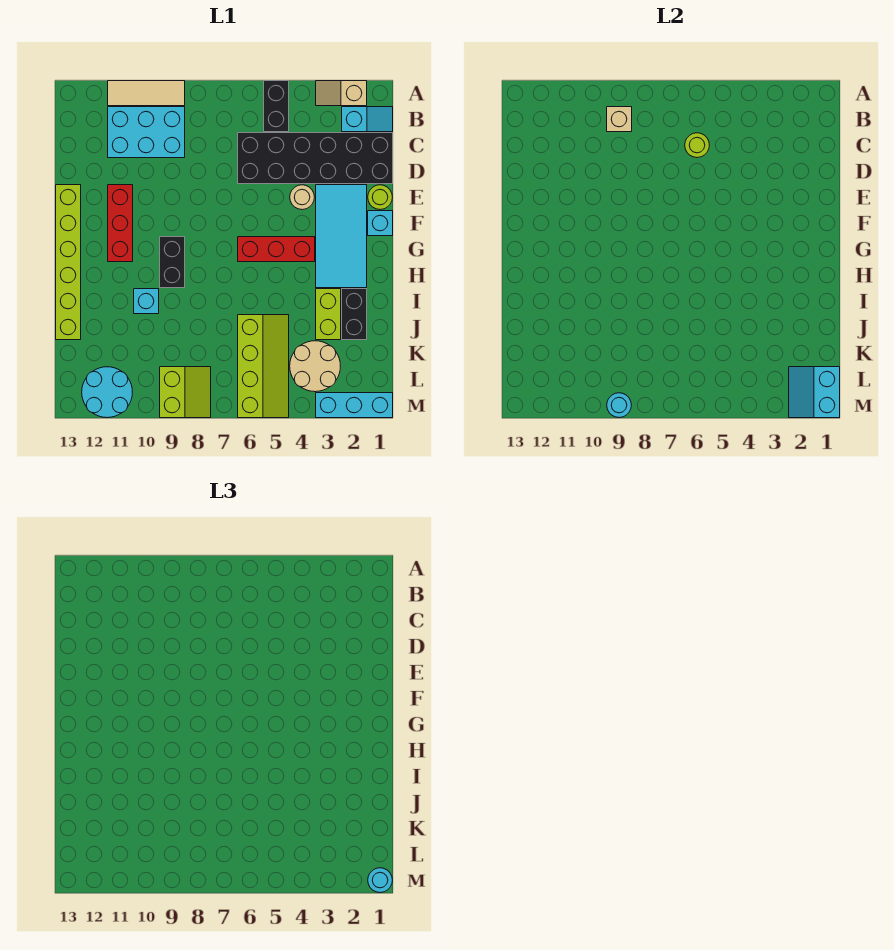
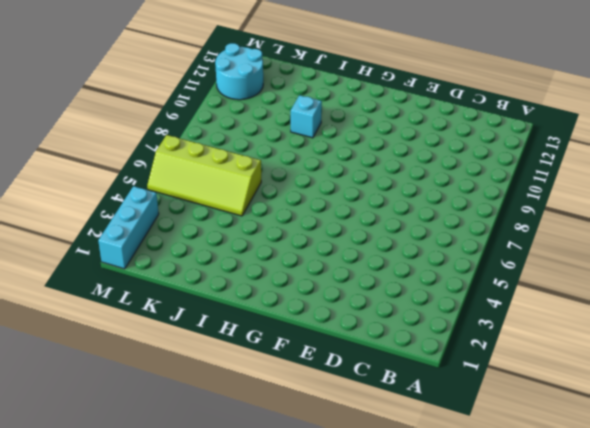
none -> tan slope A2:A3 level 1 top 2
none -> black brick A5:B5 level 1
none -> tan tile A9:A11 level 1

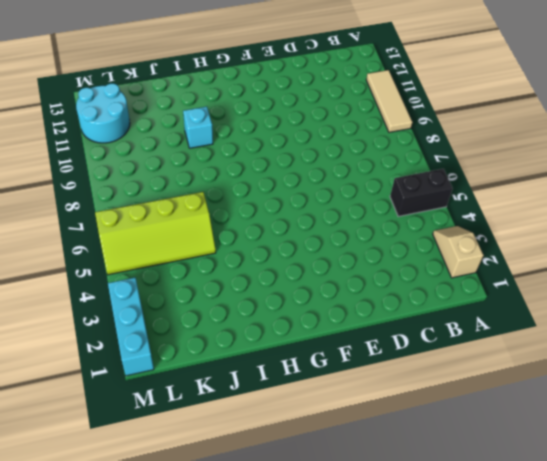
none -> cyan slope B1:B2 level 1 top 2
none -> cyan brick B9:C11 level 1
none -> black brick C1:D6 level 1

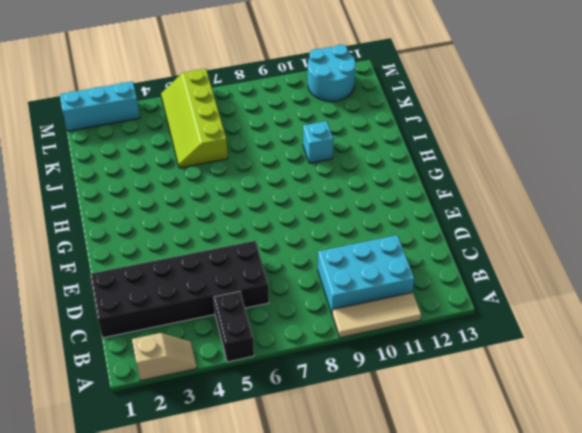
none -> cyan slope B1:B2 level 1 top 2
none -> lime round brick E1 level 1
none -> cyan tile E2:H3 level 1

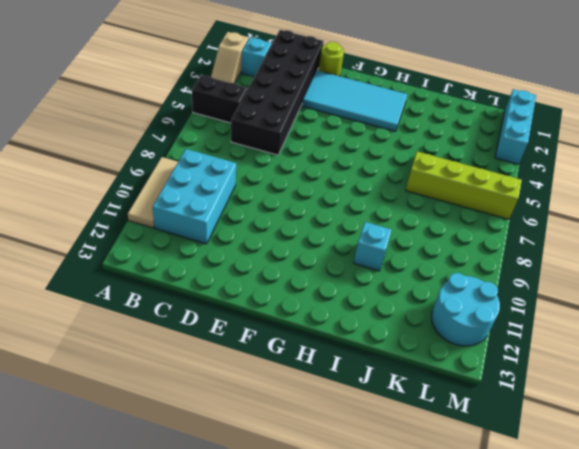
none -> tan round brick E4 level 1
none -> red brick E11:G11 level 1
none -> lime brick E13:J13 level 1

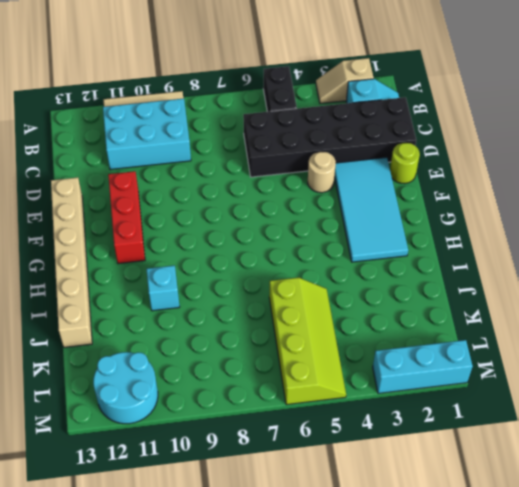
tan brick E13:J13 level 1 -> lime brick E13:J13 level 1
none -> cyan brick F1 level 1
none -> red brick G4:G6 level 1
none -> black brick G9:H9 level 1

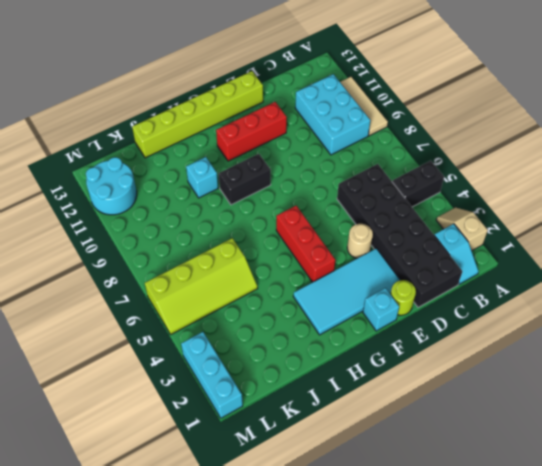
none -> black brick I2:J2 level 1
none -> lime brick I3:J3 level 1
none -> tan round brick K3:L4 level 1

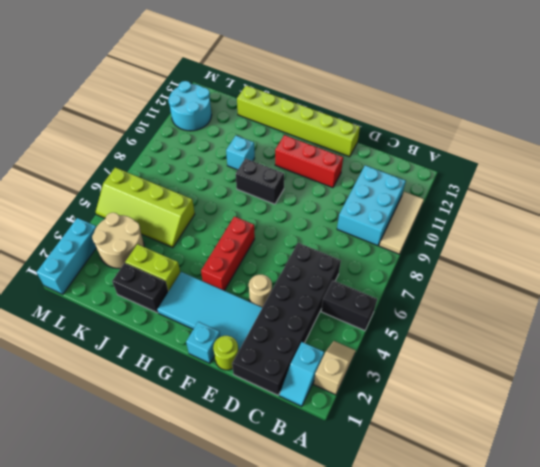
none -> lime slope L8:M9 level 1 top 9
none -> tan brick B9 level 2
none -> lime round brick C6 level 2

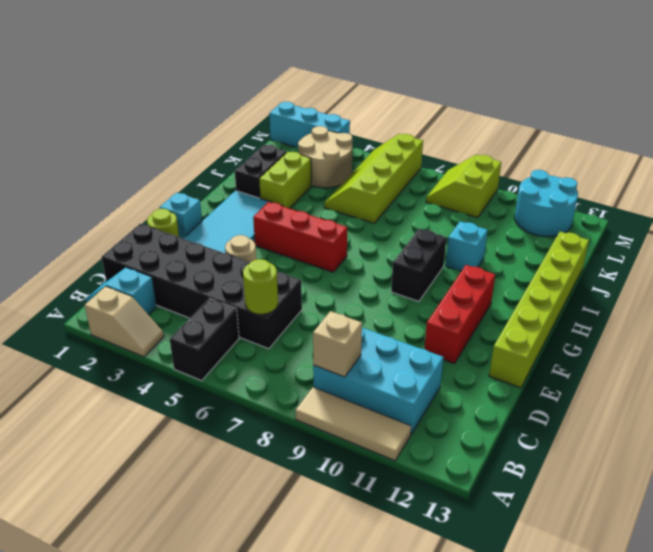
none -> cyan slope L1:M2 level 2 top 1
none -> cyan round brick M9 level 2
none -> cyan round brick M1 level 3

